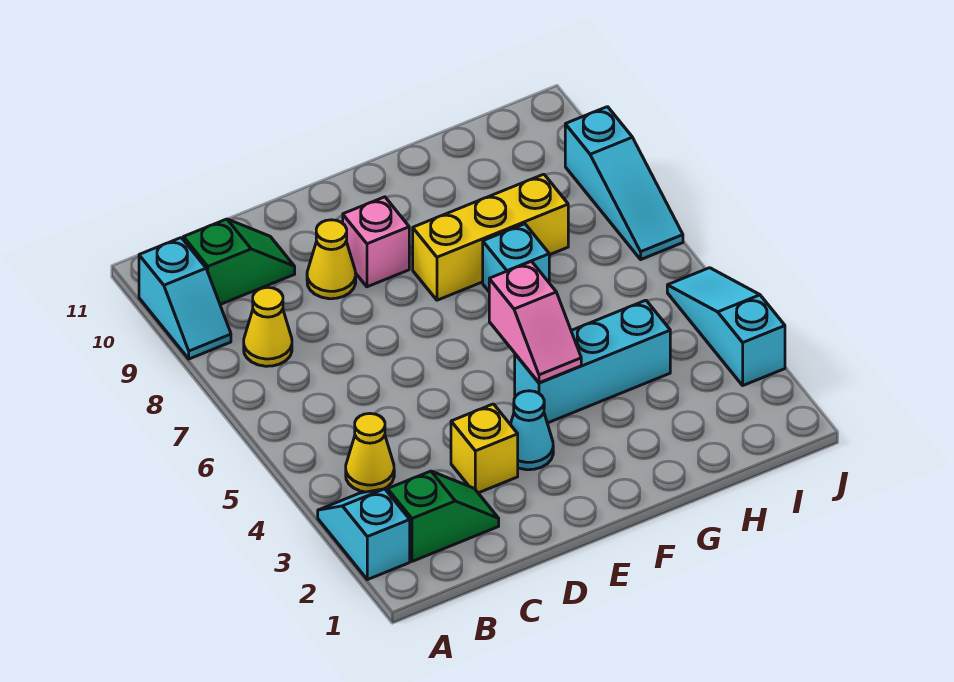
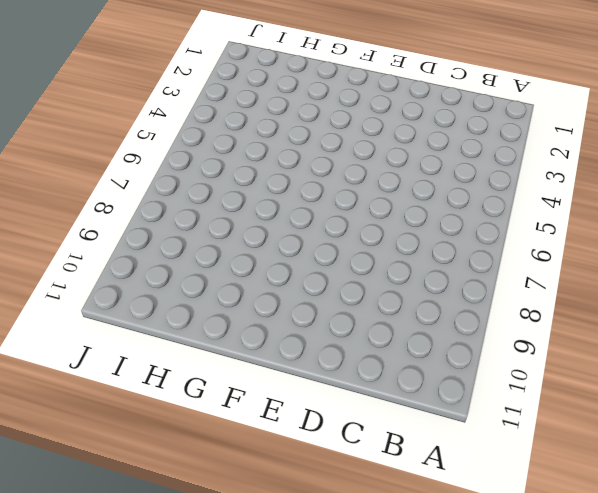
none -> cyan slope A2:A3 level 1 top 2
none -> cyan slope A9:A10 level 1 top 10
none -> green slope B2:C2 level 1 top B

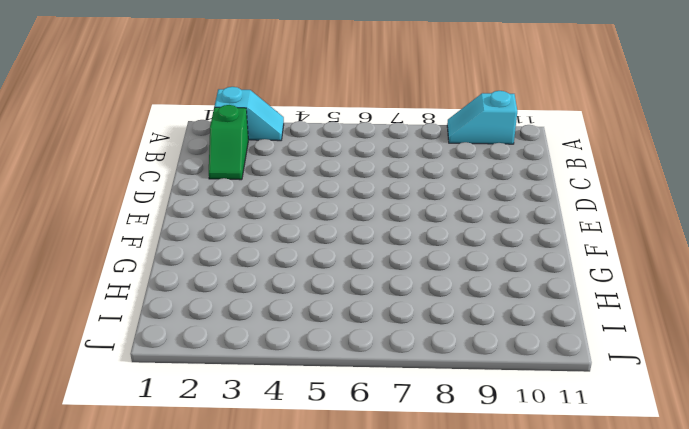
none -> yellow cone B4 level 1
none -> yellow cone B8 level 1
none -> green slope B10:C10 level 1 top B

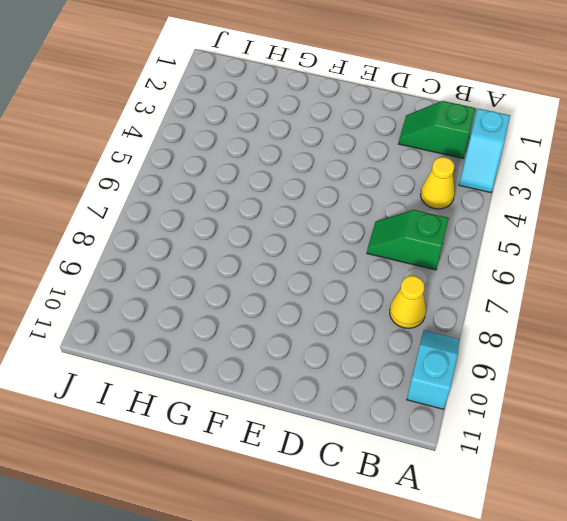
green slope B6:C6 level 1 top B -> green slope B10:C10 level 1 top B
none -> yellow brick D3 level 1
none -> yellow cone D9 level 1
none -> cyan cone E3 level 1

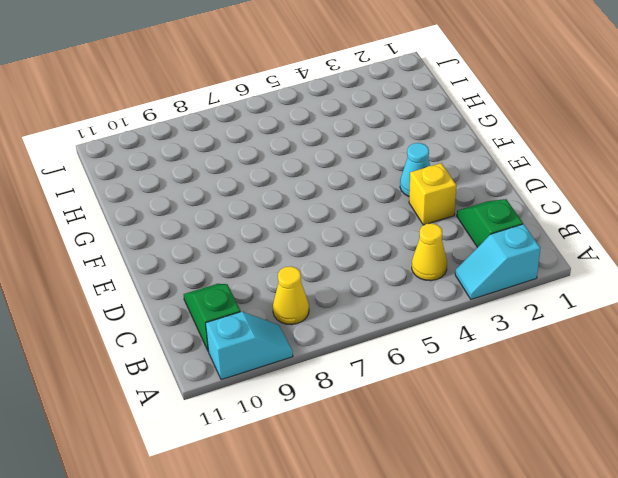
none -> yellow cone D9 level 1
none -> pink brick E9 level 1
none -> cyan brick F4:H4 level 1

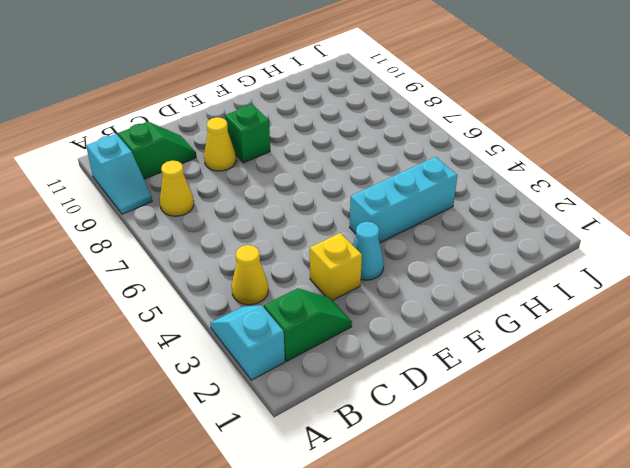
green brick E9 level 1 -> pink brick E9 level 1
none -> yellow brick F8:H8 level 1
none -> cyan brick G7 level 1
none -> cyan slope J3:J5 level 1 top 3

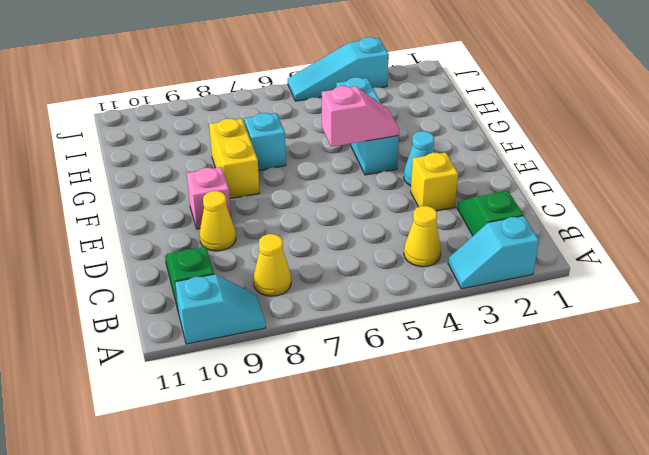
yellow brick F8:G8 level 1 -> yellow brick F8:H8 level 1
none -> cyan slope J7:J9 level 1 top 9

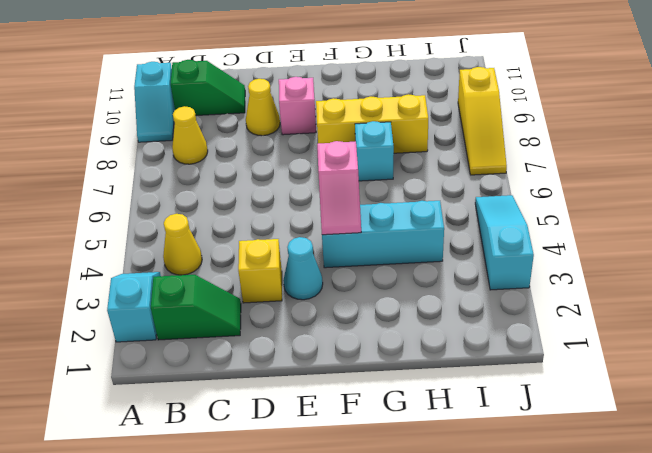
yellow slope J7:J9 level 1 top 9 -> cyan slope J7:J9 level 1 top 9

